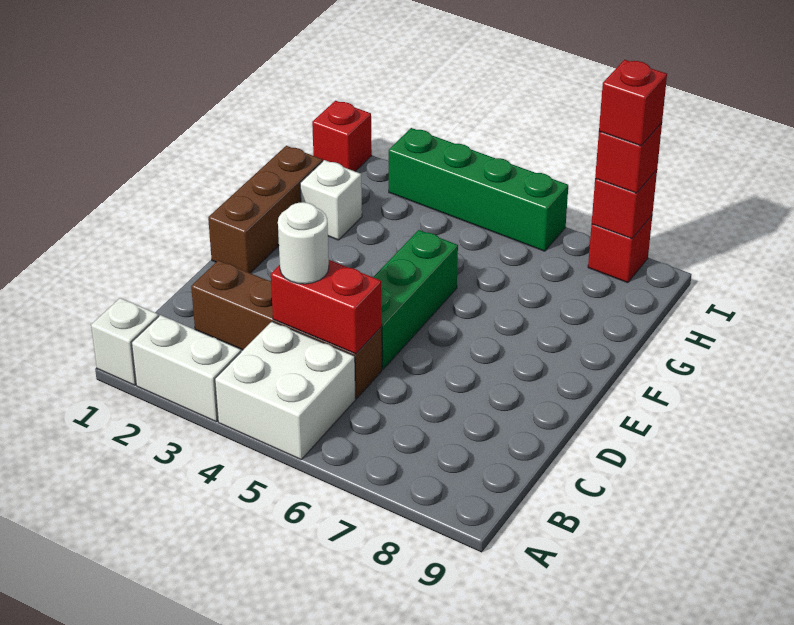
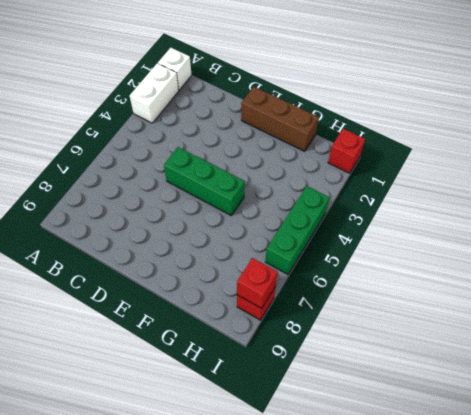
green brick I4:I6 level 1 -> green brick I3:I6 level 1
none -> white brick A4:B5 level 1
none -> brown brick C2:C5 level 1
none -> white brick G2 level 1

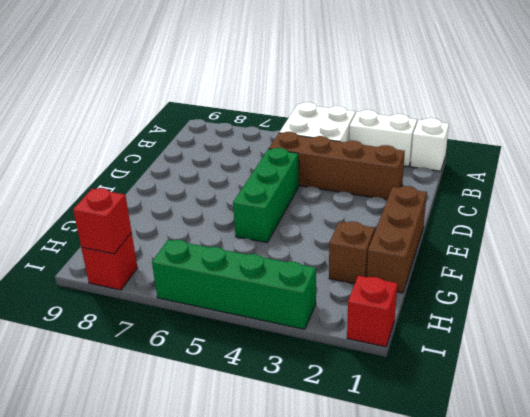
brown brick G2 level 1 -> white brick G2 level 1
none -> red brick C4:C5 level 2
none -> white round brick C4 level 3
none -> red brick I8 level 3

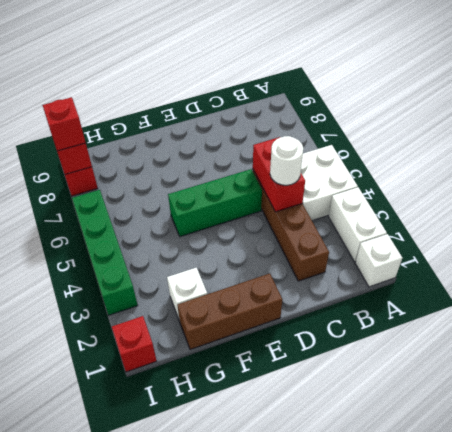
none -> red brick I8 level 4

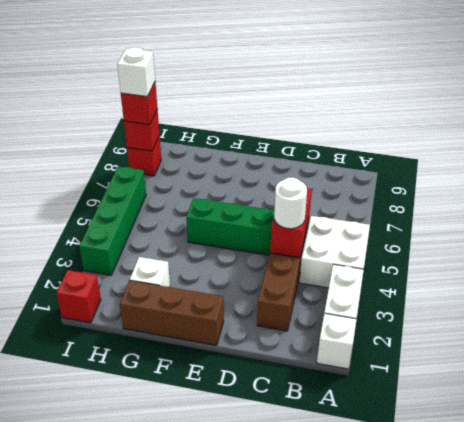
white brick I8 level 4 -> red brick I8 level 4

